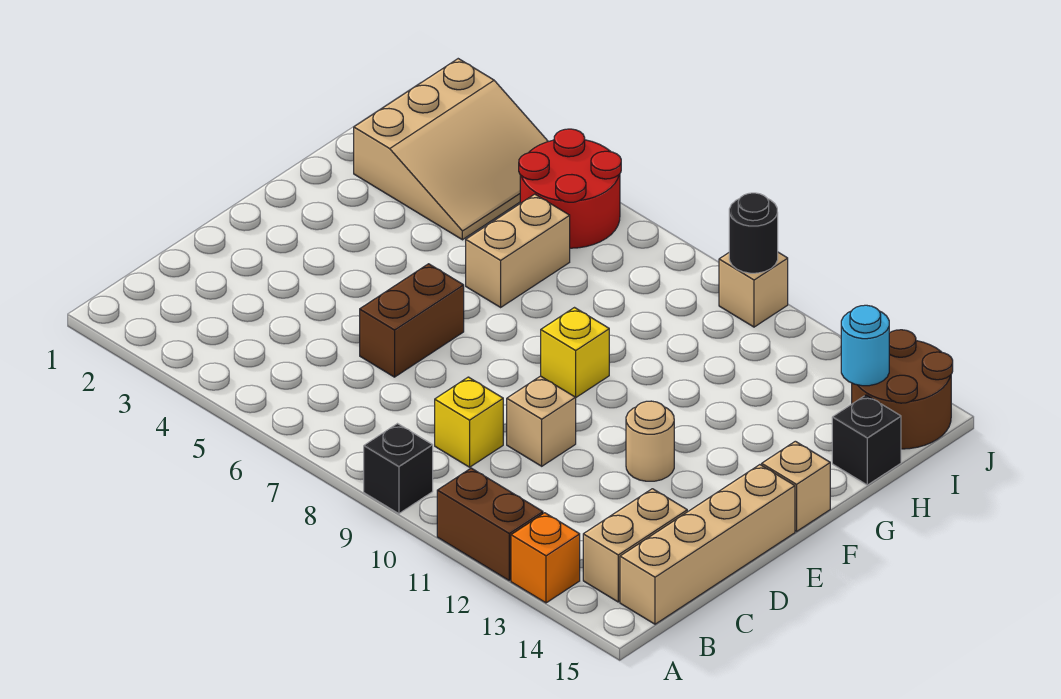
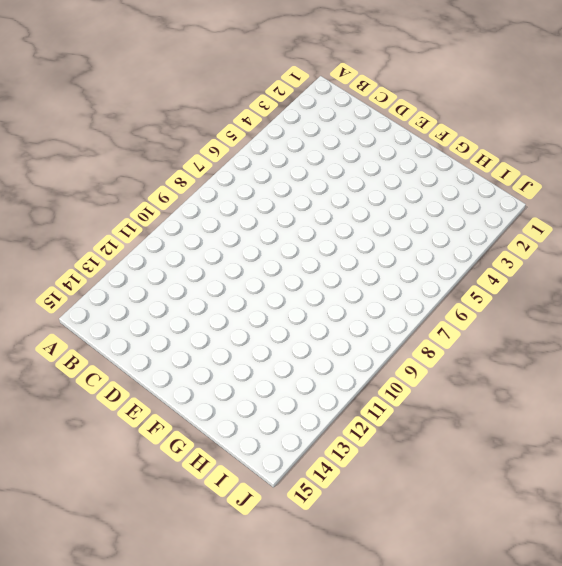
none -> black brick A9 level 1
none -> brown brick A11:A12 level 1
none -> orange brick A13 level 1

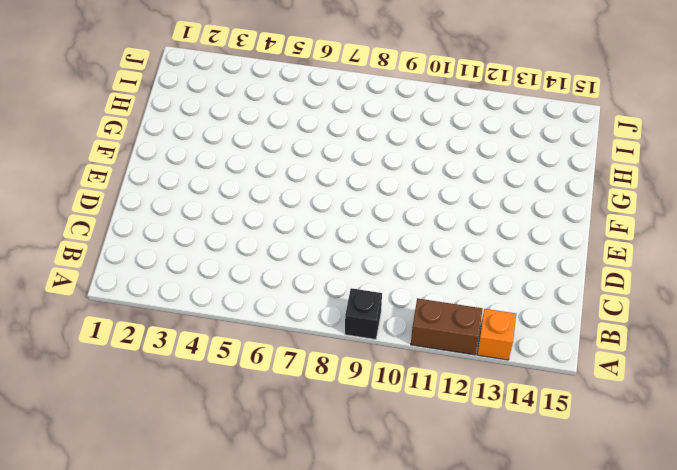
none -> tan brick B14:C14 level 1
none -> tan brick B15:E15 level 1
none -> yellow brick C9 level 1

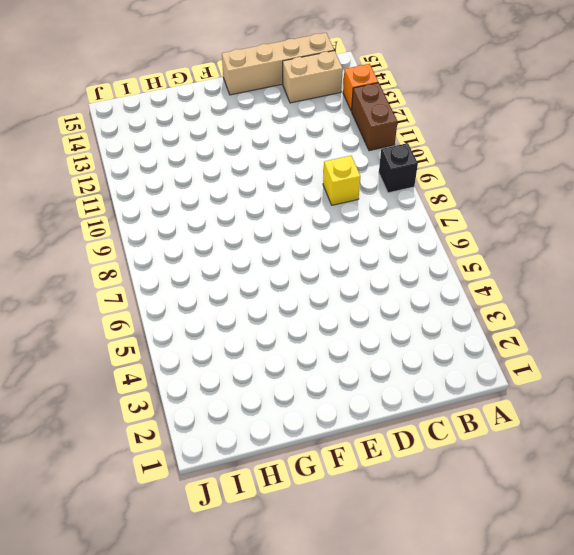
none -> brown brick D6:E6 level 1
none -> tan brick D10 level 1
none -> tan round brick E12 level 1

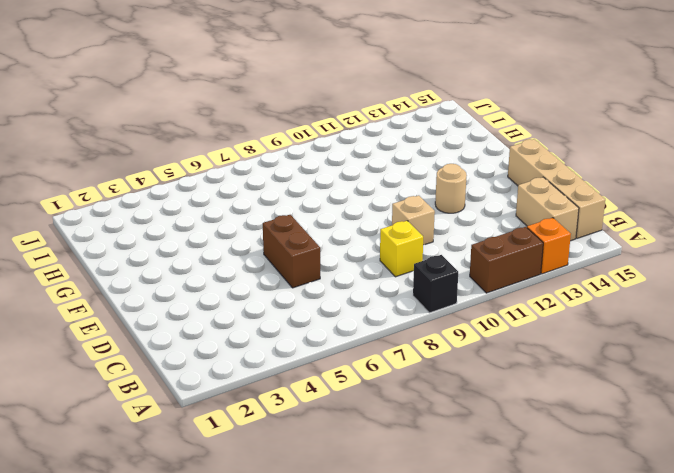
none -> yellow brick F9 level 1
none -> tan brick F15 level 1
none -> tan brick G6:H6 level 1

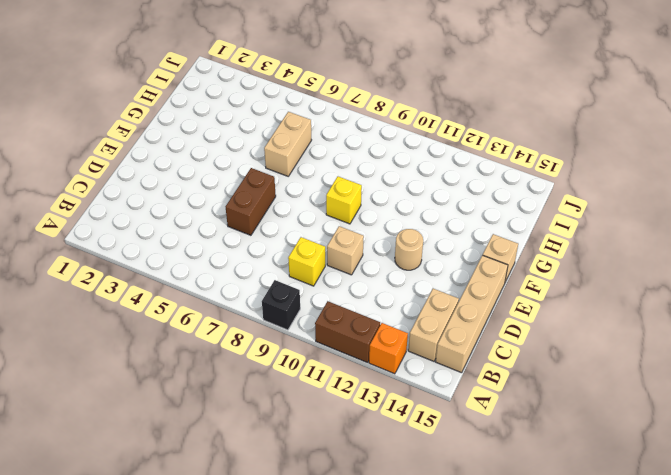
none -> tan slope H2:J4 level 1 top 2
none -> black brick H15 level 1
none -> red round brick I5:J6 level 1

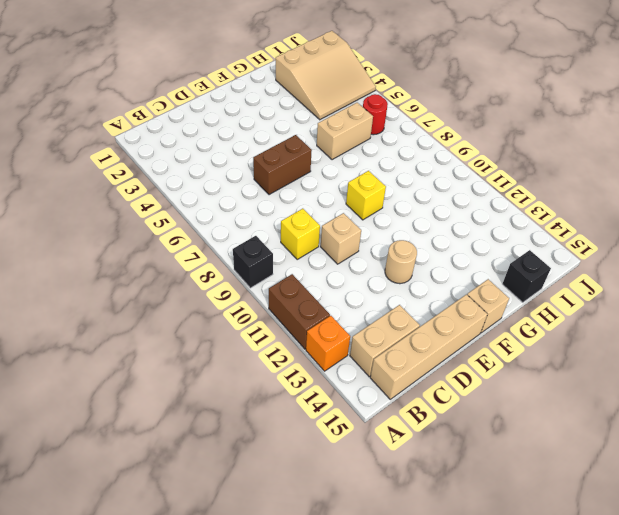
red round brick I6 level 1 -> red round brick I5:J6 level 1
none -> brown round brick I14:J15 level 1
none -> tan brick J10 level 1
none -> cyan round brick I14 level 2

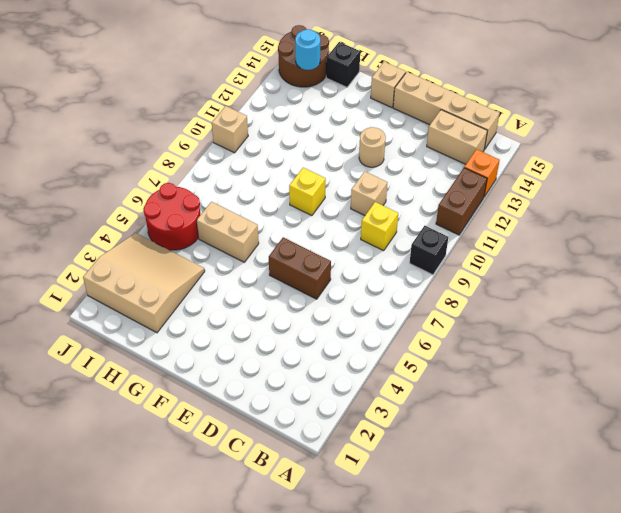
none -> black round brick J10 level 2

